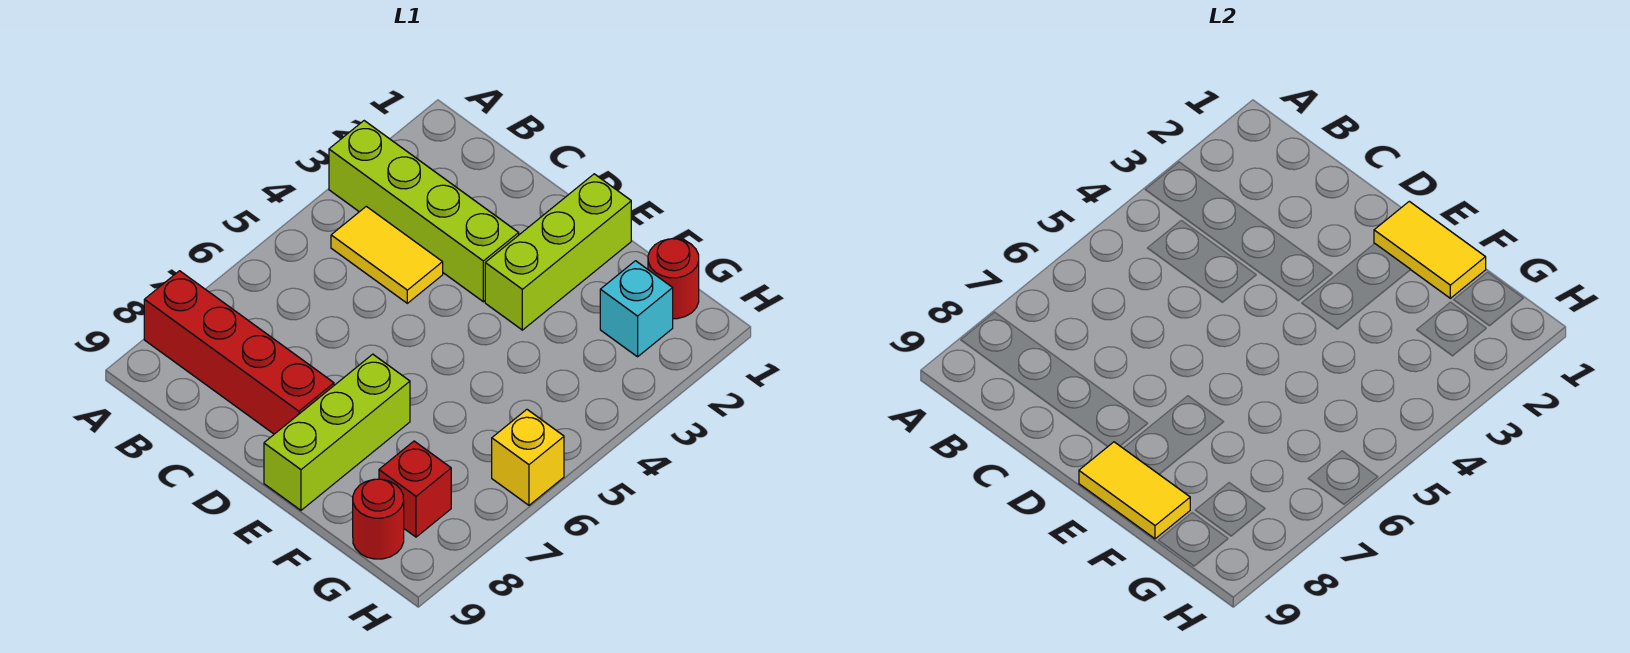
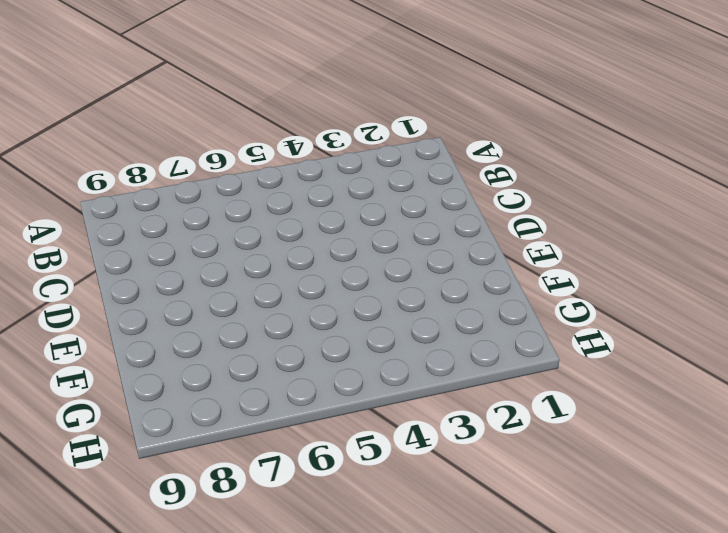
none -> lime brick A3:D3 level 1
none -> red brick A8:D8 level 1
none -> yellow tile B4:C4 level 1

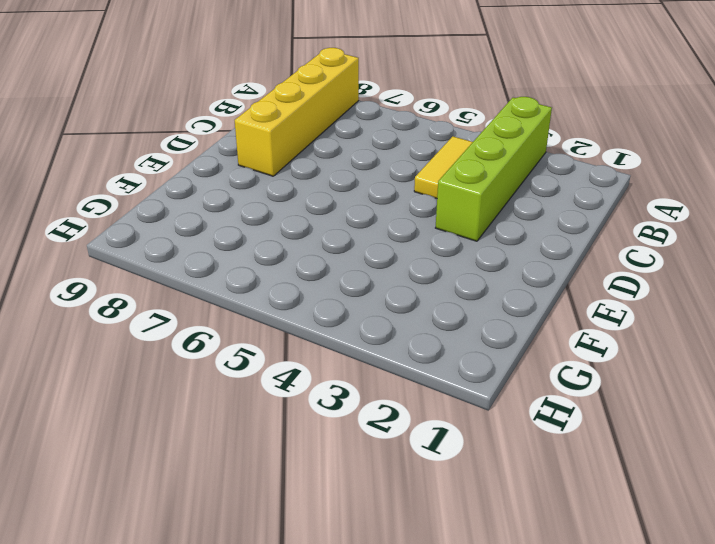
yellow brick A8:D8 level 1 -> red brick A8:D8 level 1
none -> lime brick E1:E3 level 1
none -> lime brick E7:E9 level 1
none -> red round brick G1 level 1

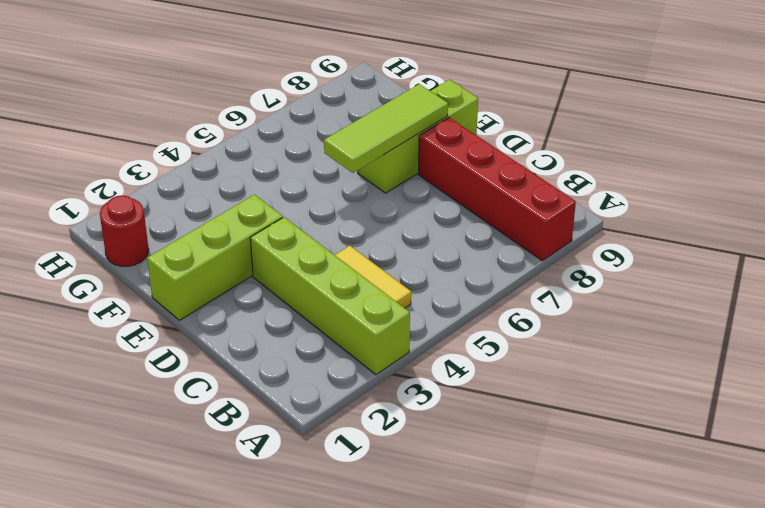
lime tile E6:E8 level 2 -> none
none -> cyan brick G2 level 1
none -> red brick G8 level 1
none -> red round brick G9 level 1

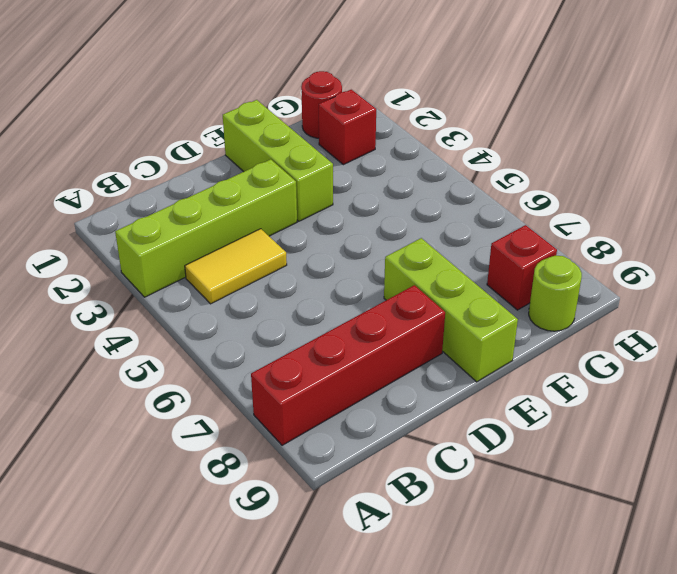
red brick G2 level 1 -> cyan brick G2 level 1
lime round brick G9 level 1 -> red round brick G9 level 1
none -> yellow brick H6 level 1
none -> yellow tile E1:F1 level 2
none -> yellow tile E9:F9 level 2

